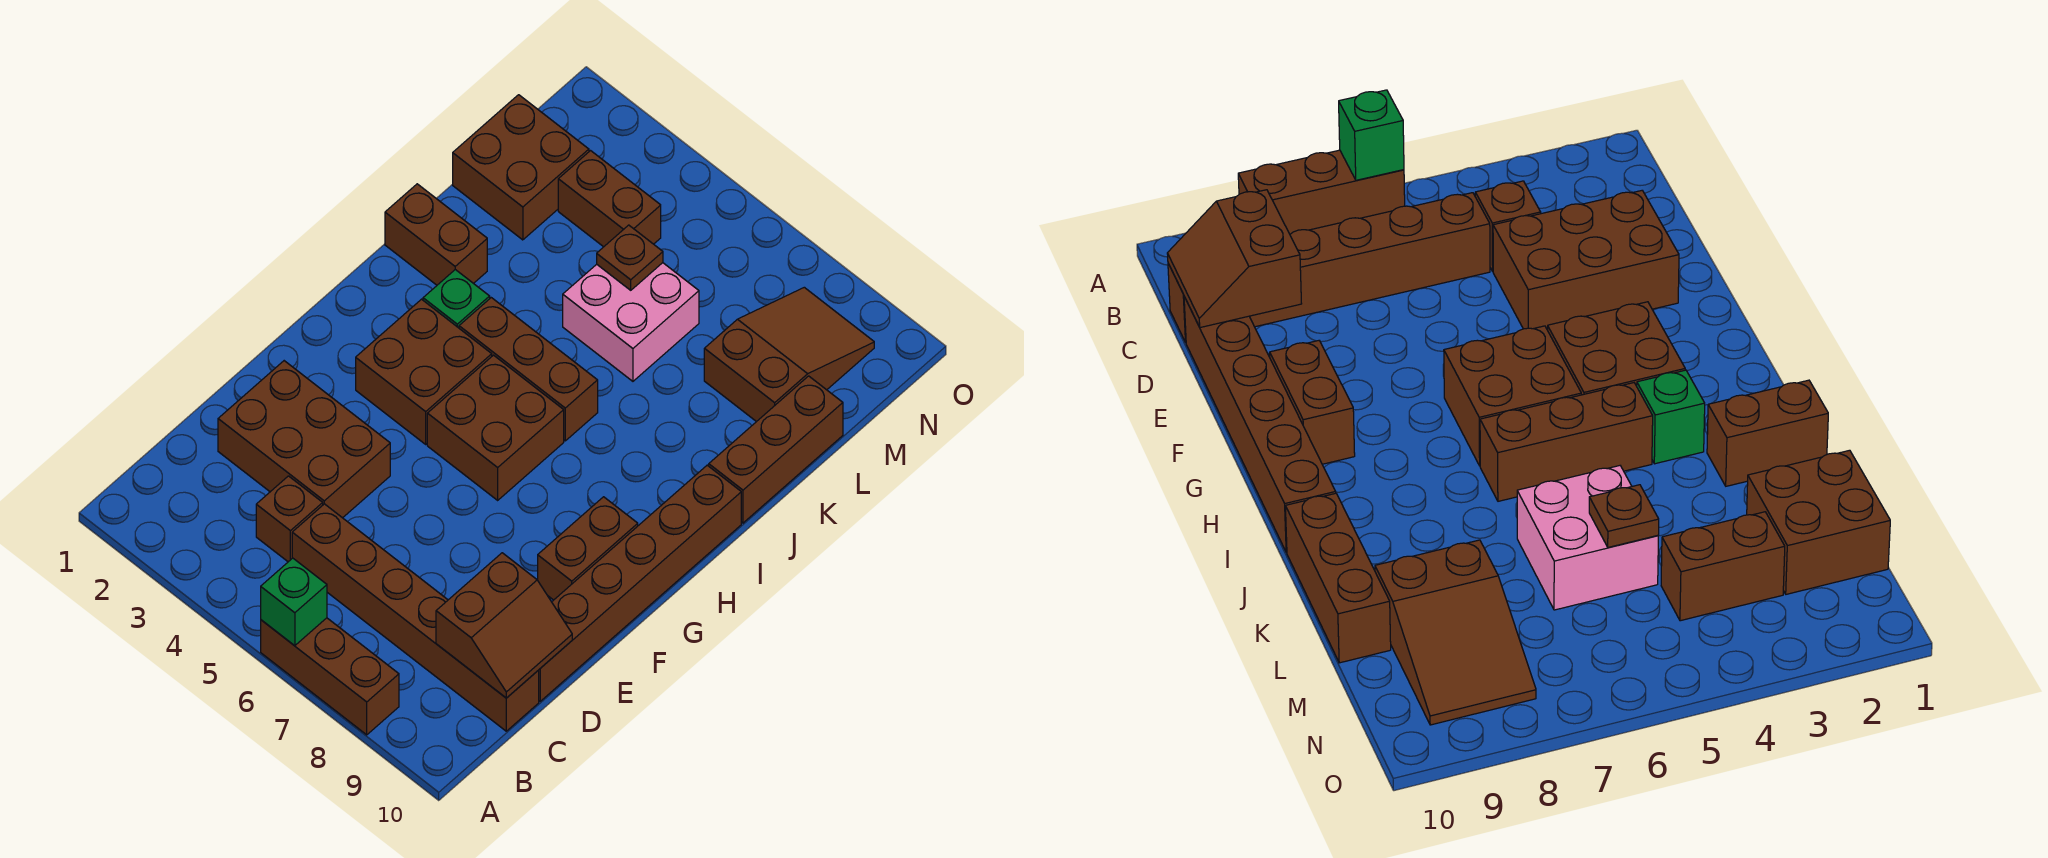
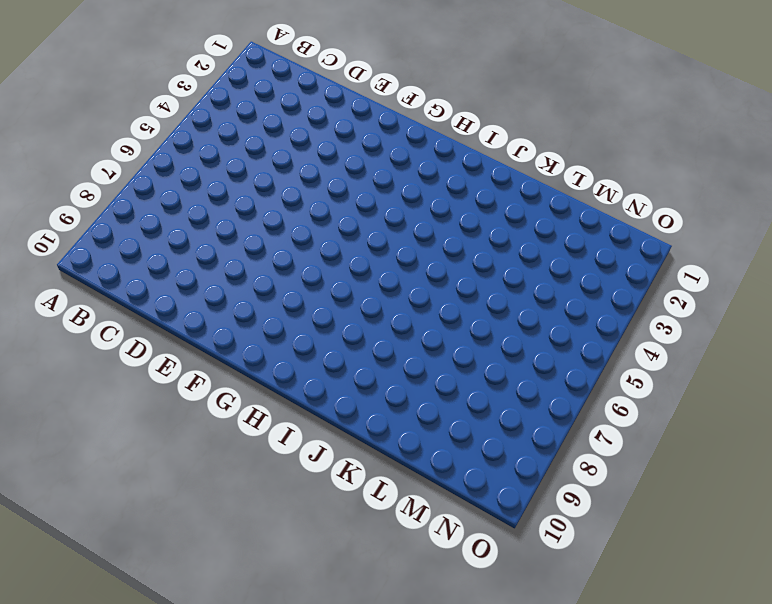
none -> brown brick A6:A8 level 1
none -> brown brick C4 level 1
none -> brown brick C5:C10 level 1

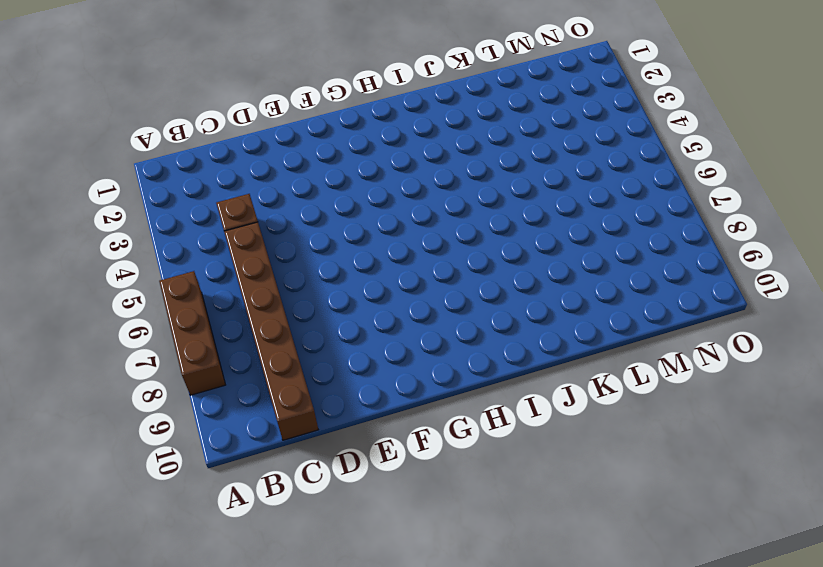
none -> brown brick D2:E4 level 1
none -> brown brick D10:I10 level 1
none -> brown brick F9:G9 level 1

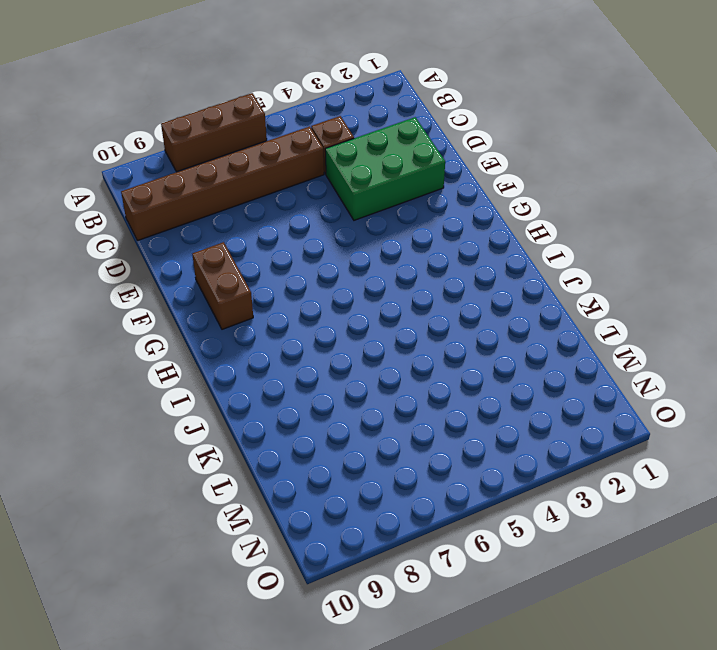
green brick D2:E4 level 1 -> brown brick D2:E4 level 1
none -> brown brick D10:I10 level 1
none -> brown brick G3:H4 level 1
none -> brown brick G5:H6 level 1

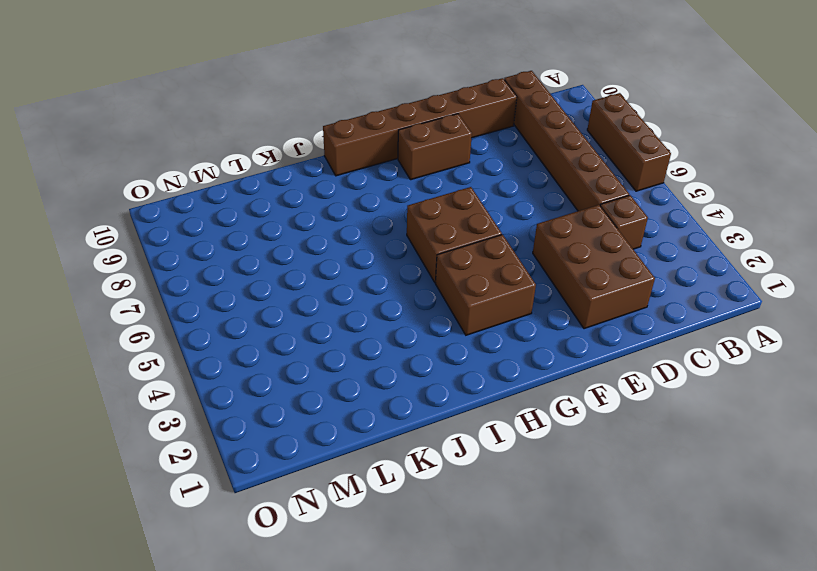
none -> green brick I3 level 1
none -> brown brick I4:I6 level 1
none -> brown brick J1:J2 level 1

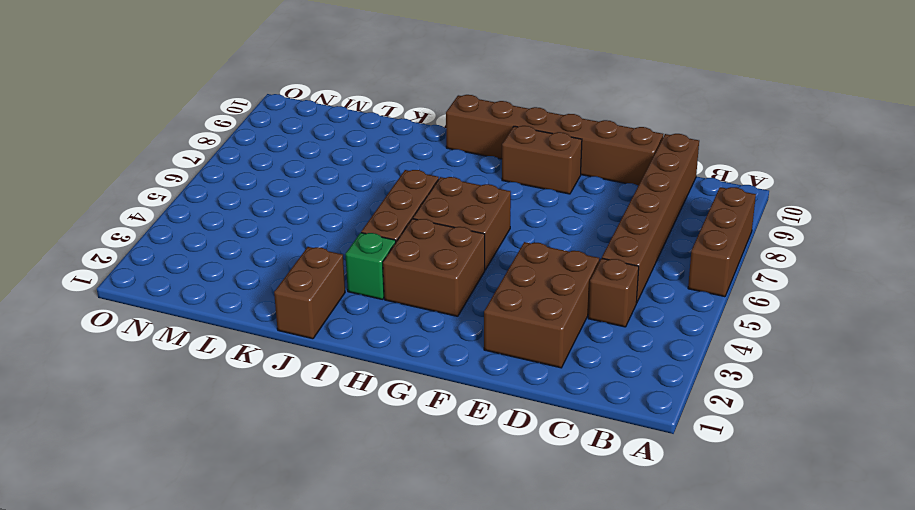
none -> brown brick J10:L10 level 1
none -> pink brick K5:L6 level 1
none -> brown brick L1:M2 level 1

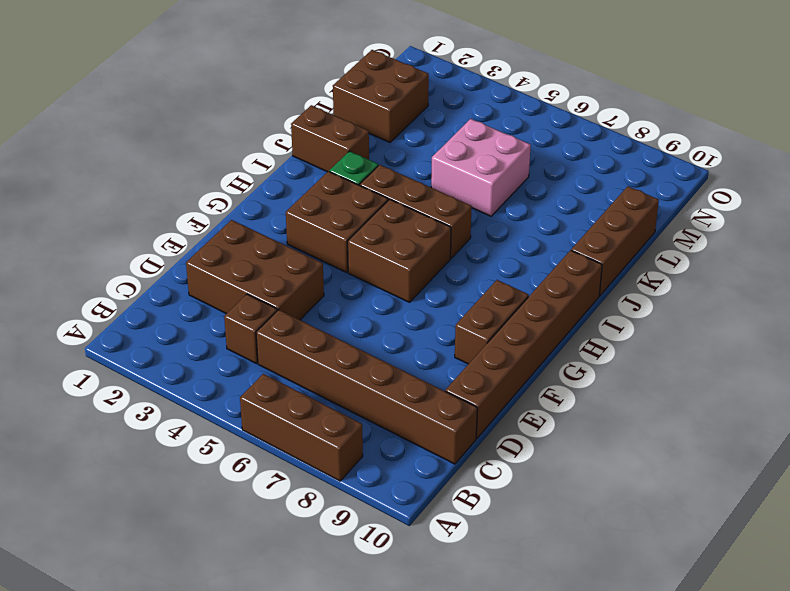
none -> brown slope L8:N9 level 1 top L
none -> brown brick M3:M4 level 1
none -> green brick A6 level 2

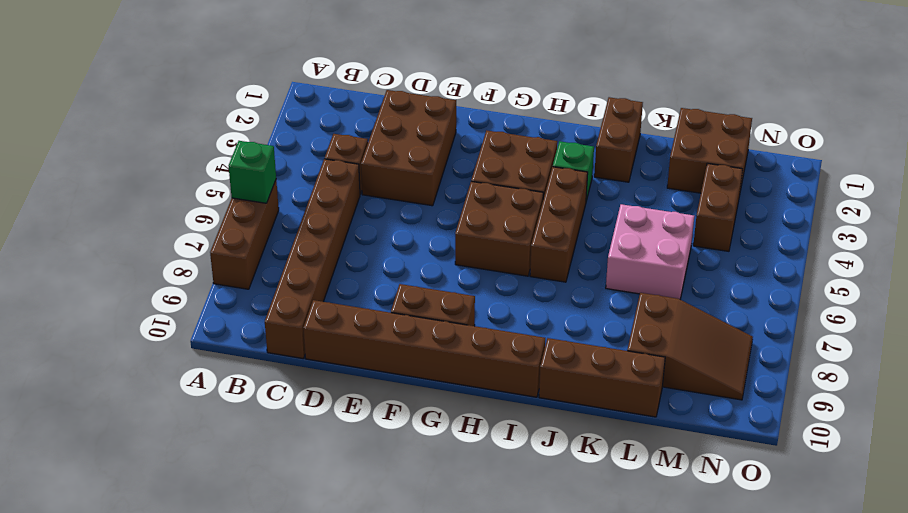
none -> brown slope C9:D10 level 2 top 9
none -> brown plate L5 level 2

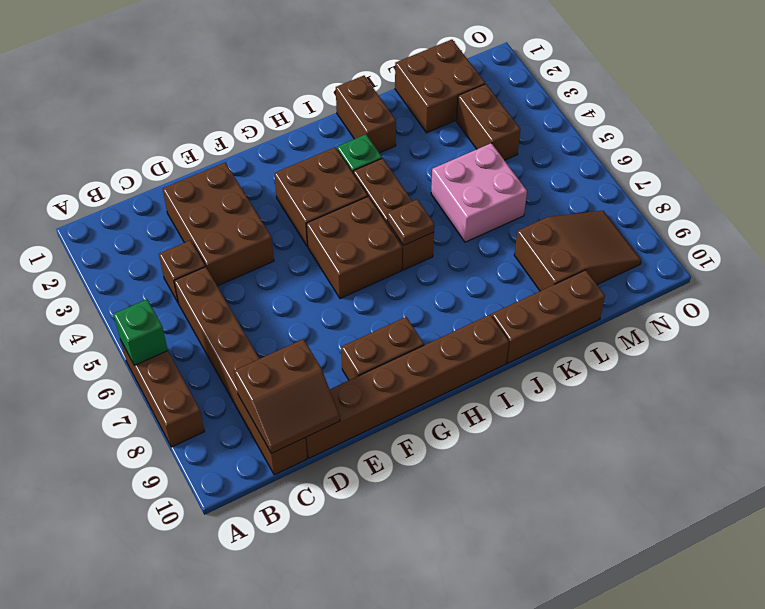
brown plate I6 level 2 -> brown plate L5 level 2

